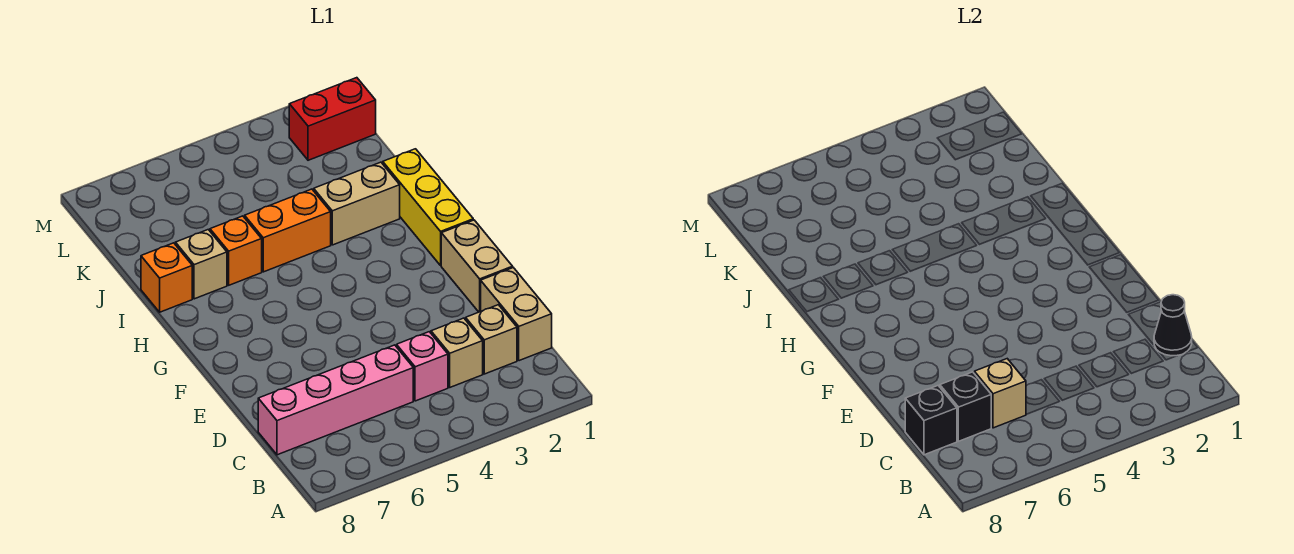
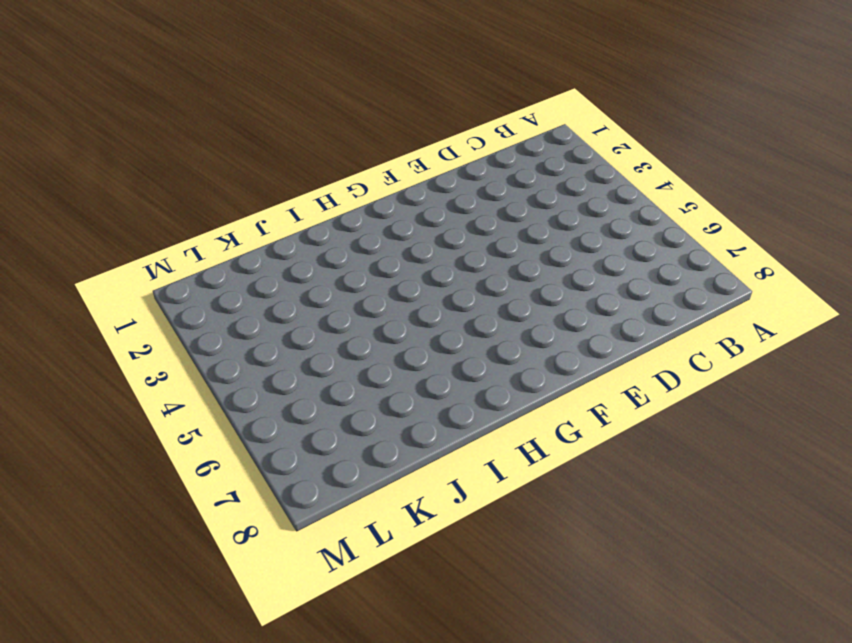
none -> tan brick C1:D1 level 1
none -> tan brick C2 level 1
none -> tan brick C3 level 1

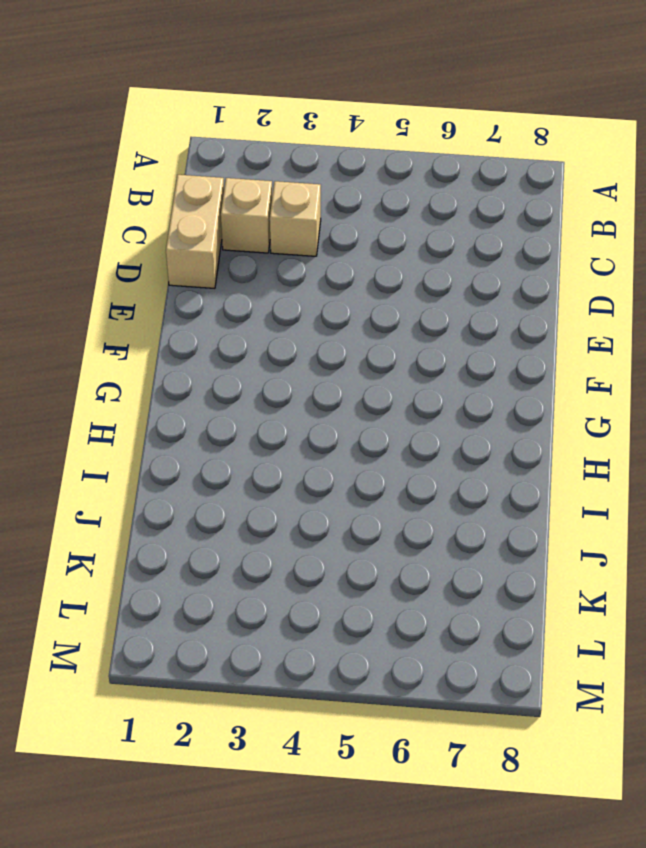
none -> pink brick C4 level 1
none -> pink brick C5:C8 level 1
none -> tan brick E1:F1 level 1

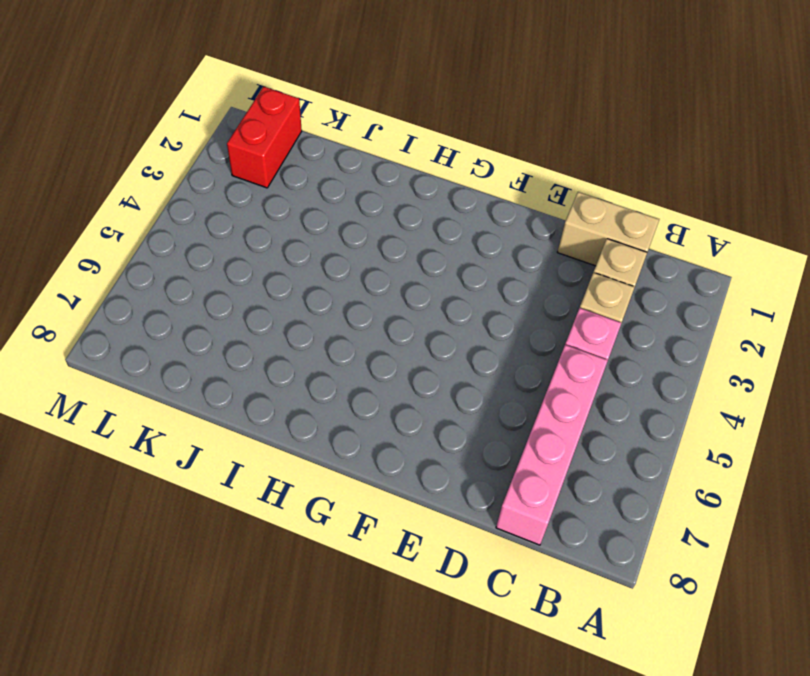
none -> tan brick E1:F1 level 1
none -> yellow brick G1:I1 level 1
none -> tan brick I2:I3 level 1

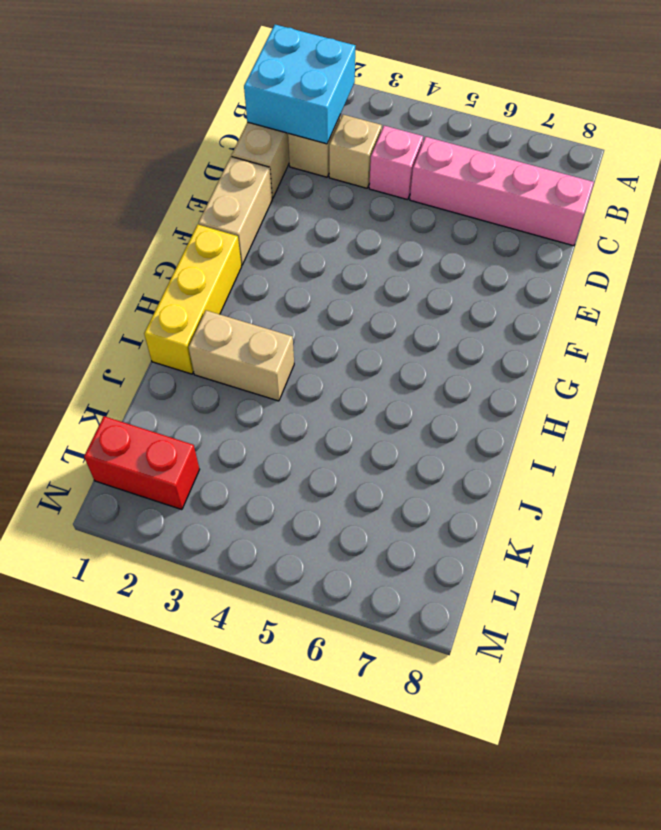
cyan brick B1:C2 level 2 -> black cone C1 level 2
none -> orange brick I4:I5 level 1
none -> orange brick I6 level 1
none -> tan brick I7 level 1

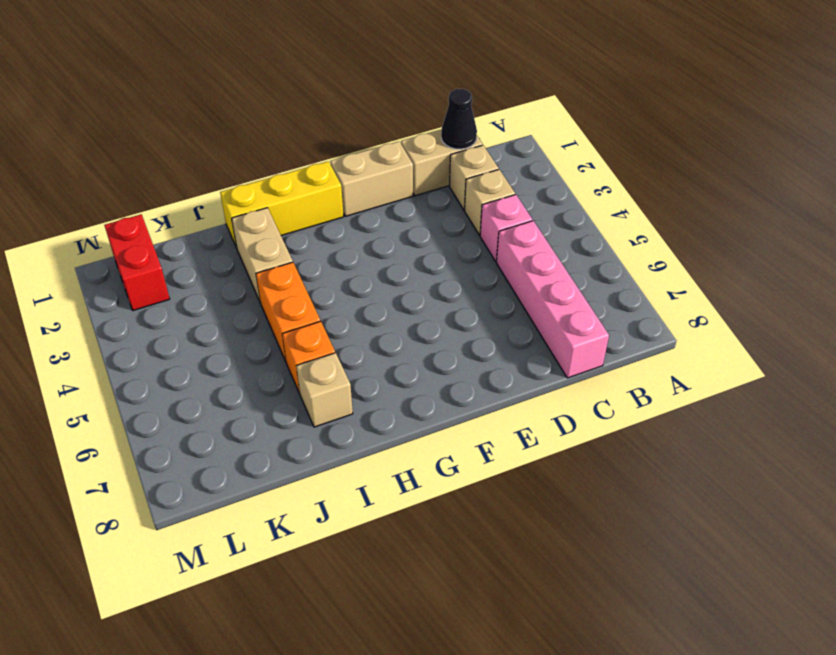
none -> orange brick I8 level 1
none -> tan brick C6 level 2
none -> black brick C7 level 2

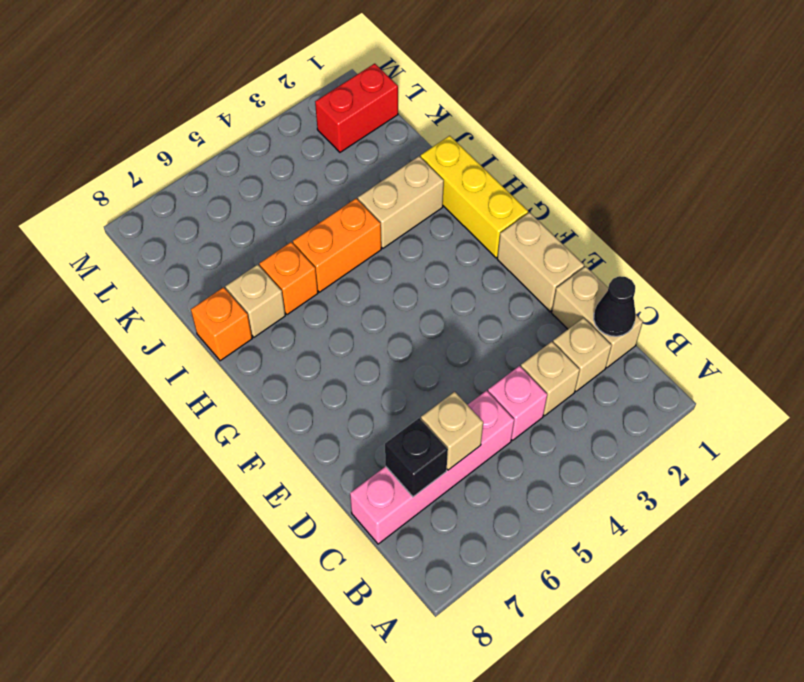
none -> black brick C8 level 2

